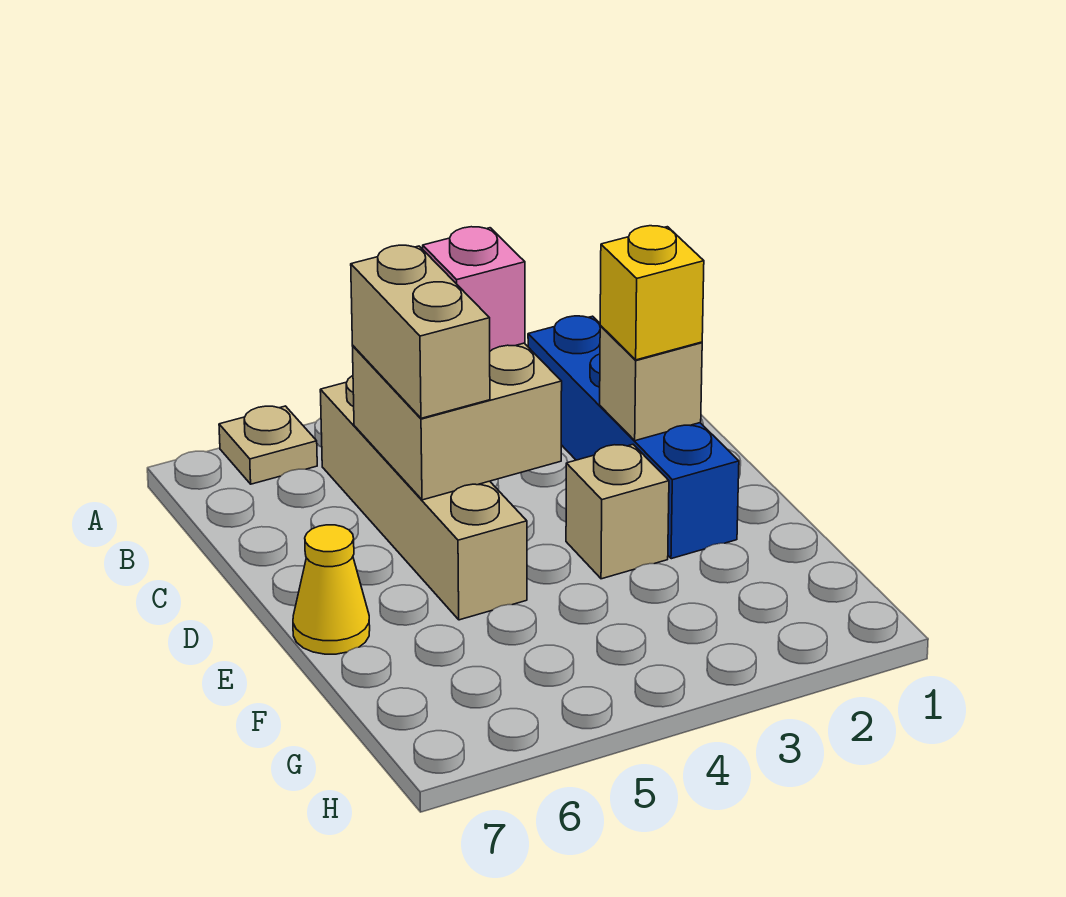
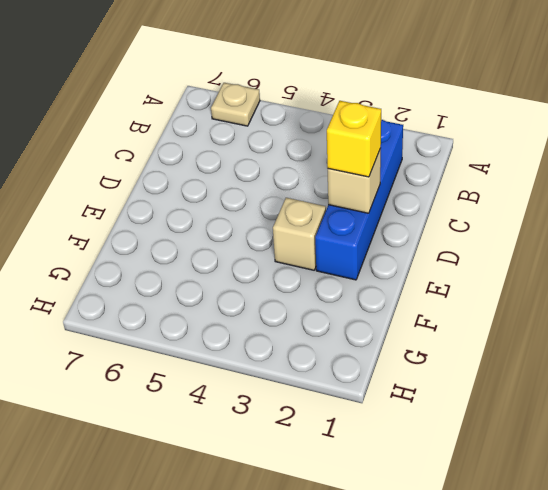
none -> tan brick B5:E5 level 1
none -> yellow cone E7 level 1

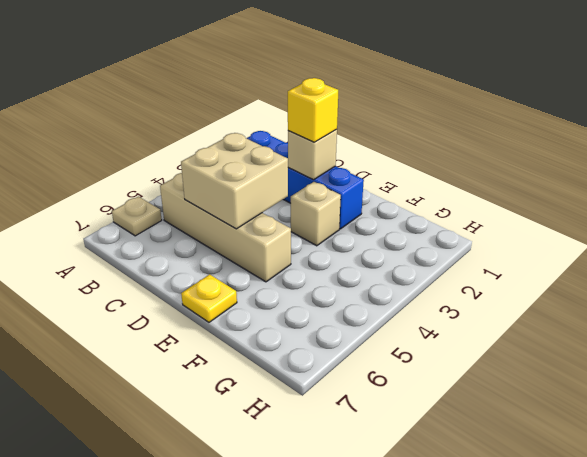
yellow plate E7 level 1 -> yellow cone E7 level 1
none -> pink brick C4 level 3
none -> tan brick C5:D5 level 3

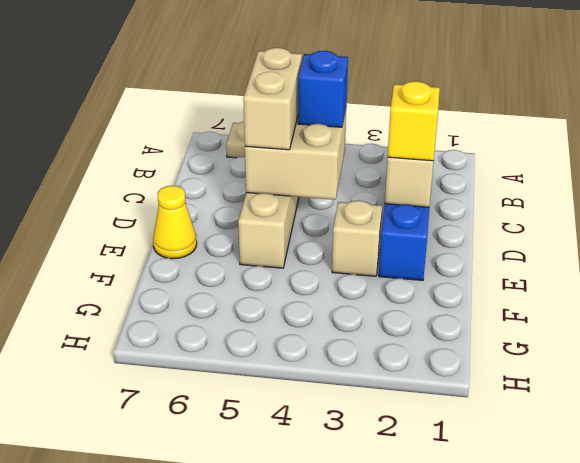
blue brick C4 level 3 -> pink brick C4 level 3

